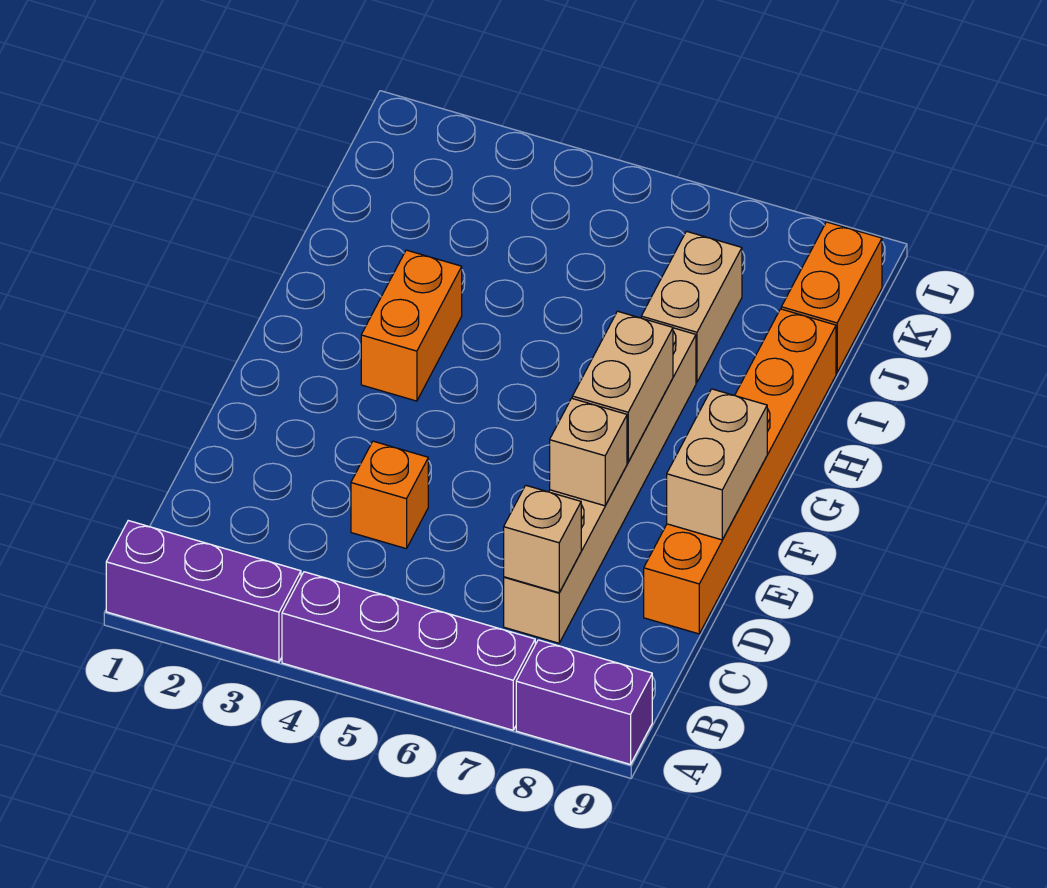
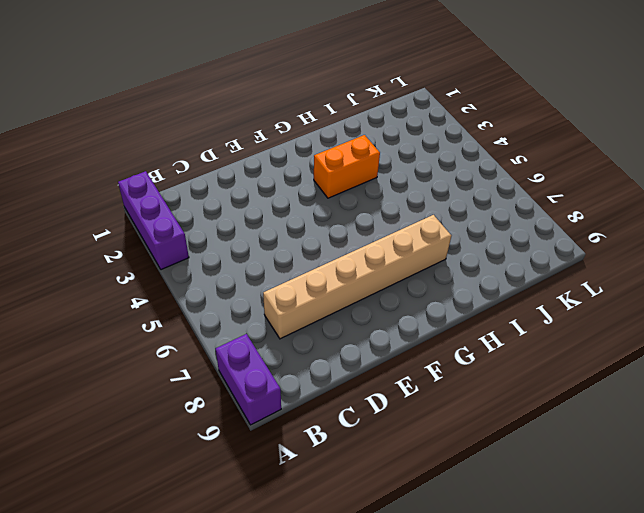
none -> purple brick A4:A7 level 1
none -> orange brick D4 level 1
none -> orange brick D9:I9 level 1

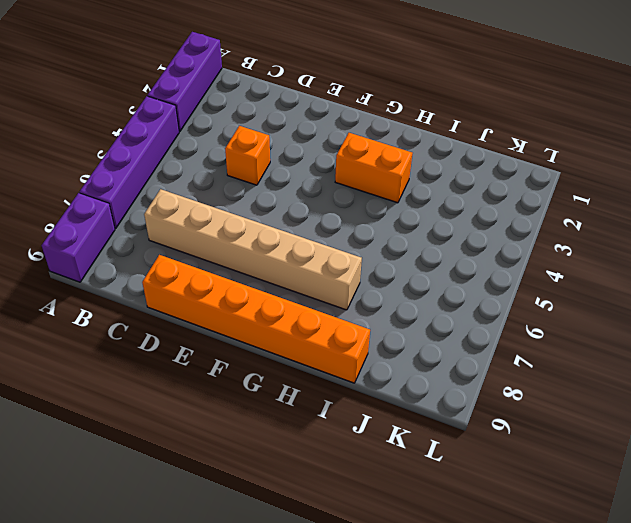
none -> tan brick I7:J7 level 1
none -> orange brick J9:K9 level 1
none -> tan brick C7 level 2

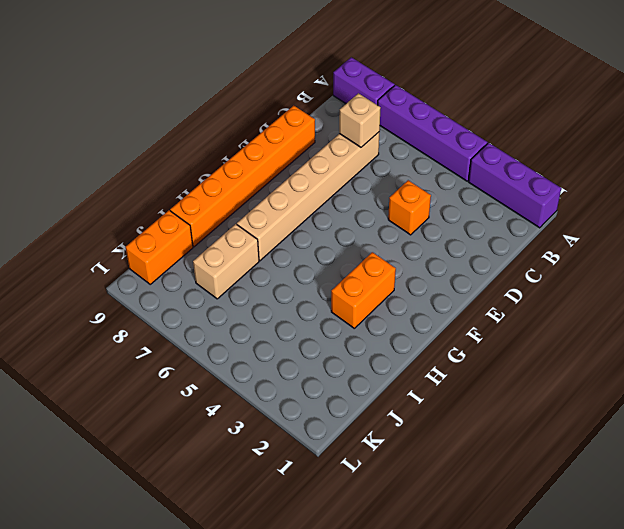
none -> tan brick E7 level 2
none -> tan brick E9:F9 level 2
none -> tan brick F7:G7 level 2

